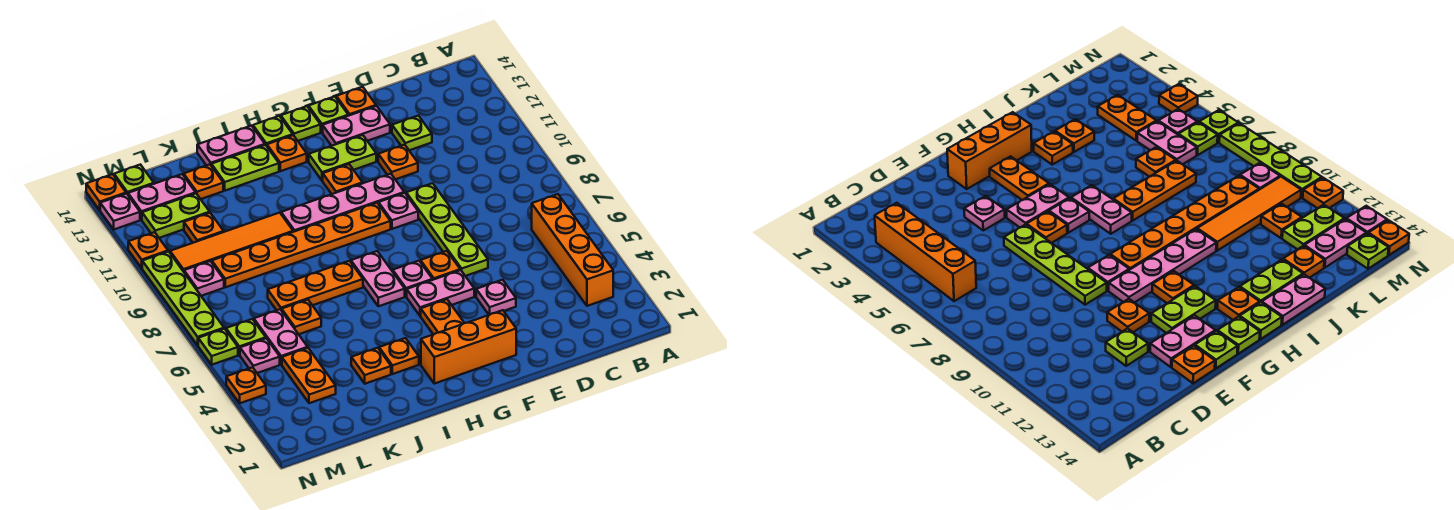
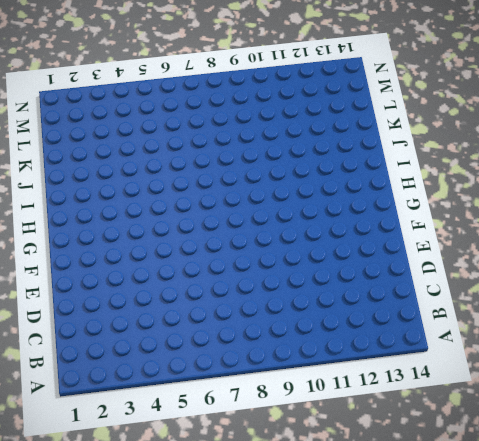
none -> orange brick B3:B6 level 1
none -> lime plate D12 level 1
none -> pink plate E4 level 1
none -> lime plate E6:E9 level 1

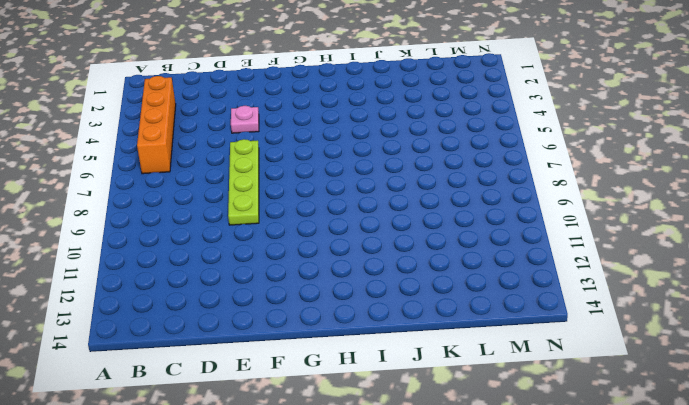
none -> lime plate D12 level 1
none -> orange plate E11 level 1
none -> pink plate E13:F13 level 1
none -> orange plate E14 level 1

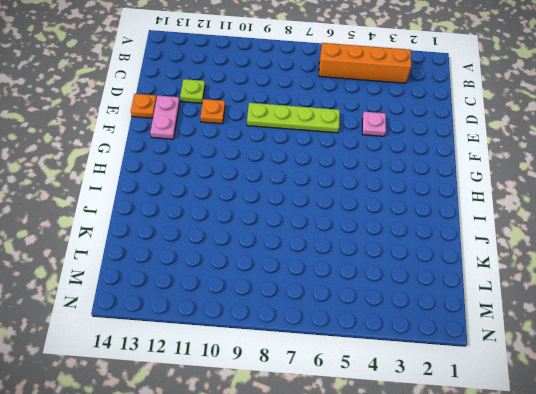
none -> orange brick F2:H2 level 1
none -> pink plate F5:G5 level 1
none -> orange plate F6 level 1
none -> pink plate F9 level 1

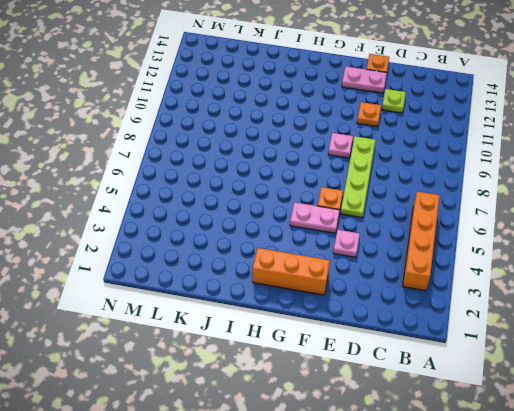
none -> pink plate F10:I10 level 1
none -> lime plate F12:G12 level 1
none -> lime plate F14 level 1
none -> orange plate G3:G4 level 1

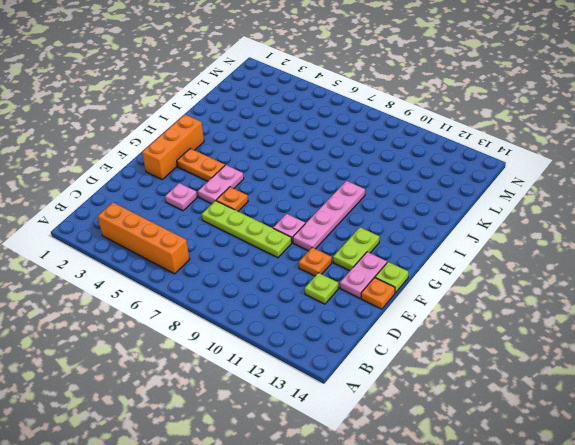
none -> pink plate G6 level 1
none -> orange plate G9:L9 level 1
none -> orange plate G11 level 1
none -> lime plate G14 level 1

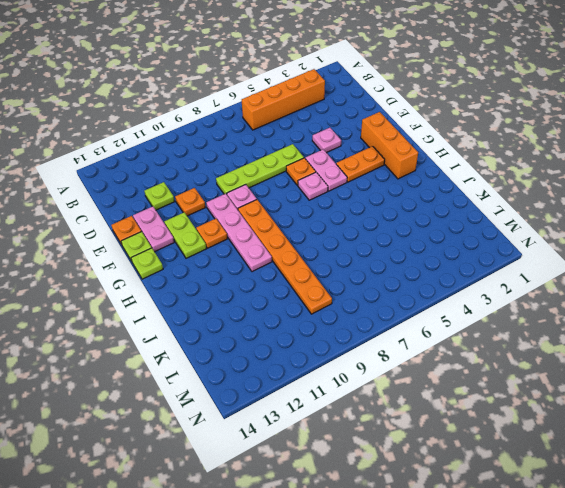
none -> pink plate H6:H7 level 1
none -> orange plate H13 level 1
none -> lime plate H14 level 1
none -> orange plate I3 level 1

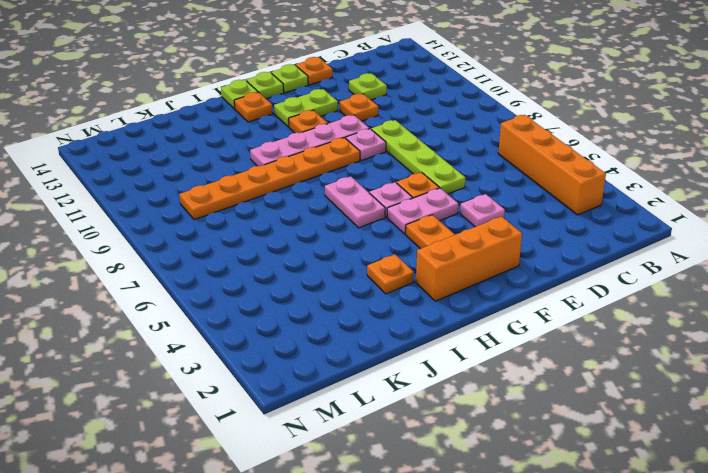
none -> pink plate E13:F13 level 1
none -> orange plate I7:K7 level 1
none -> lime plate I13:J13 level 1
none -> pink plate I14:J14 level 1

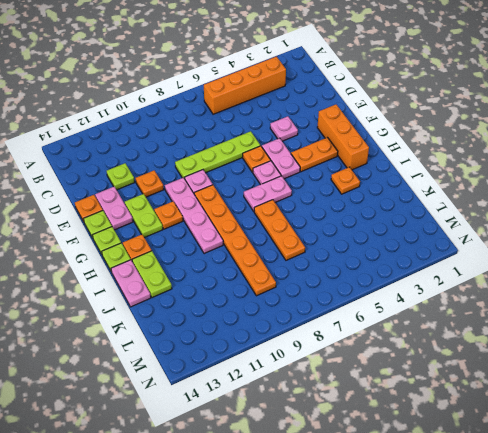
none -> orange plate J3 level 1
none -> orange tile J10:M10 level 1
none -> orange plate K6 level 1
none -> orange plate K13 level 1

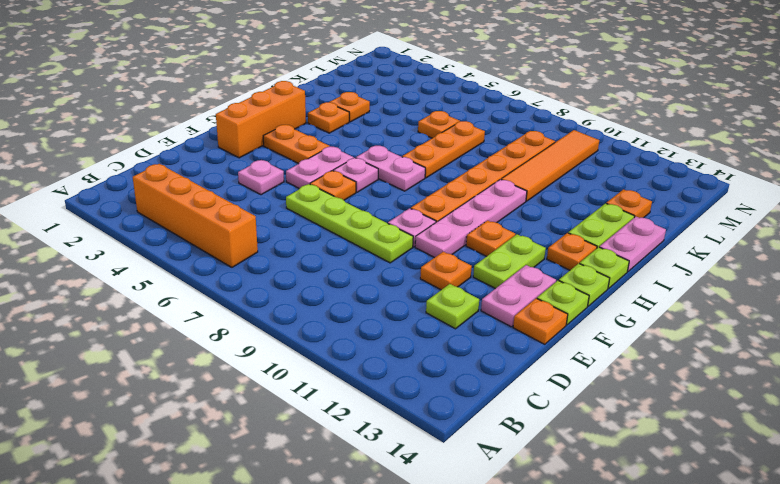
none -> orange plate L3:L4 level 1
none -> pink plate L5:L6 level 1
none -> orange plate L11 level 1
none -> lime plate L12:M12 level 1

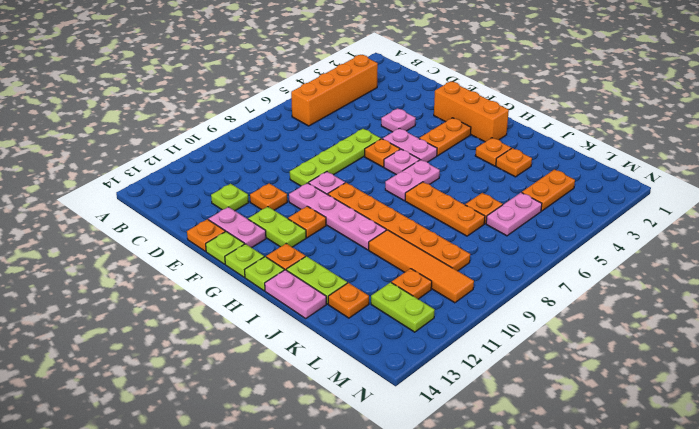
none -> pink plate L13:M13 level 1
none -> pink plate M5 level 1
none -> lime plate M6 level 1
none -> pink plate M9 level 1

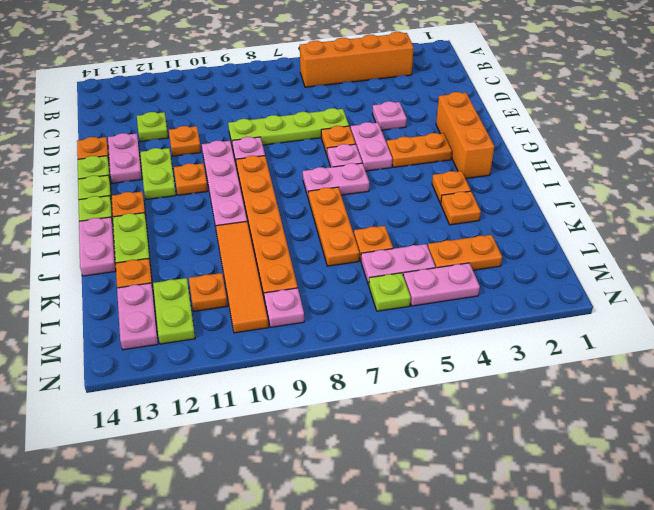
pink plate M4:M5 level 1 -> pink plate M5 level 1
none -> lime plate M14 level 1
none -> orange plate N4 level 1
none -> lime plate N6 level 1
none -> lime plate N7:N10 level 1

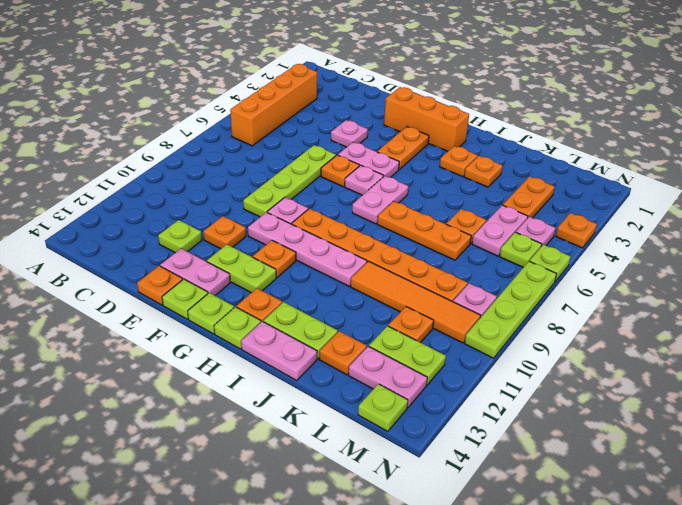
none -> orange plate N11 level 1
none -> pink plate N13 level 1
none -> orange plate N14 level 1

